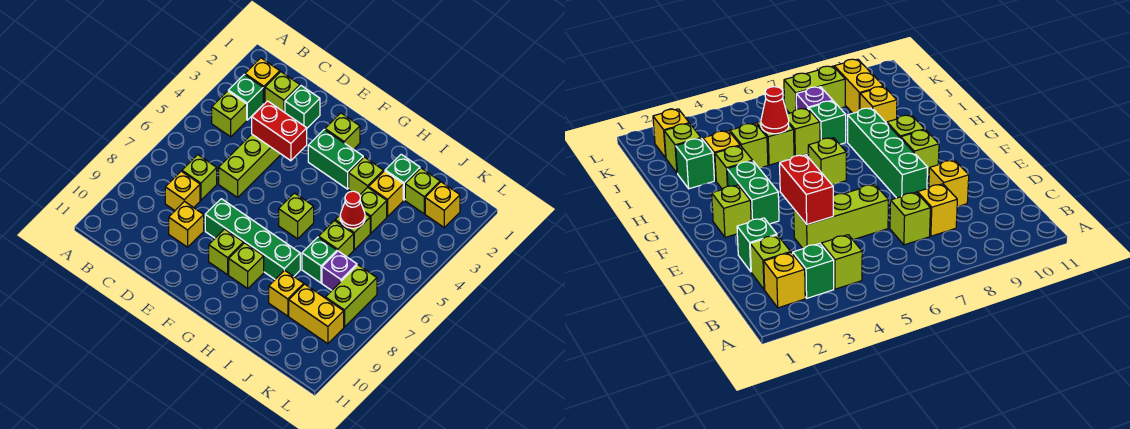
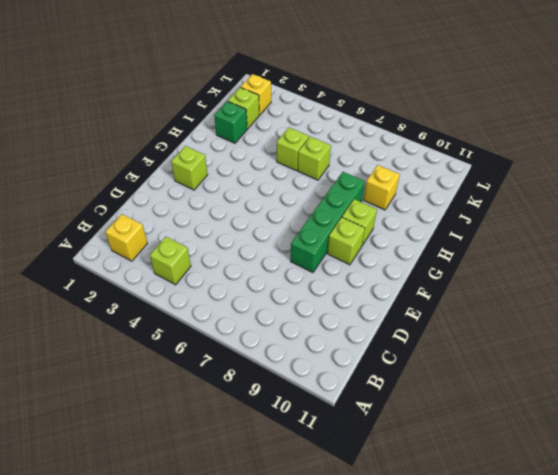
none -> green brick B3 level 1
none -> lime brick C2 level 1
none -> lime brick C7 level 1
none -> yellow brick C8 level 1

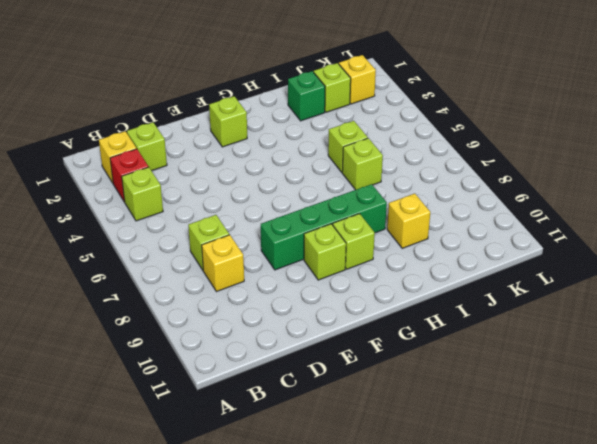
red brick B3 level 1 -> green brick B3 level 1
none -> green brick D2 level 1
none -> lime brick D4:D6 level 1
none -> yellow brick D9 level 1
none -> green brick F3:G3 level 1

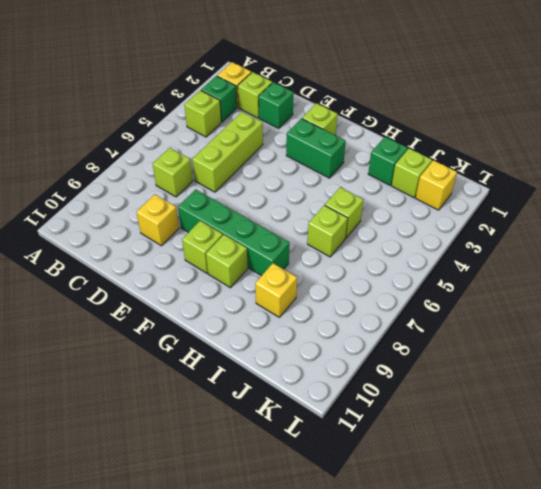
none -> yellow brick C8 level 1
none -> lime brick G6 level 1
none -> lime brick H3 level 1
none -> yellow brick I3 level 1

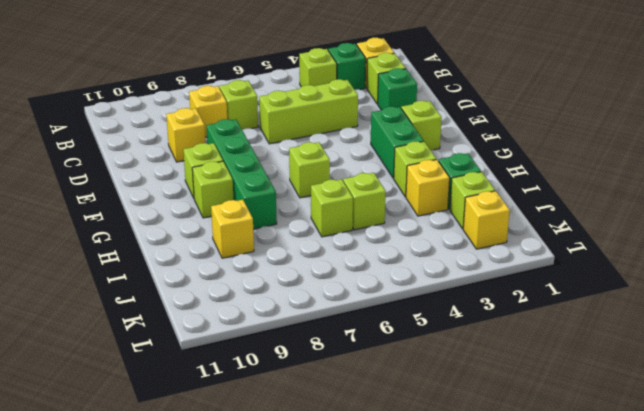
none -> lime brick I4 level 1
none -> green brick I7 level 1
none -> purple brick J7 level 1
none -> yellow brick J9:K9 level 1

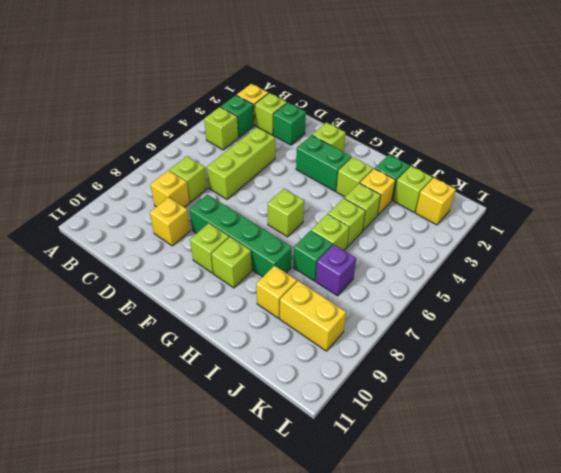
none -> lime brick K7:K8 level 1
none -> red brick D4:E4 level 2
none -> red cone I5 level 2

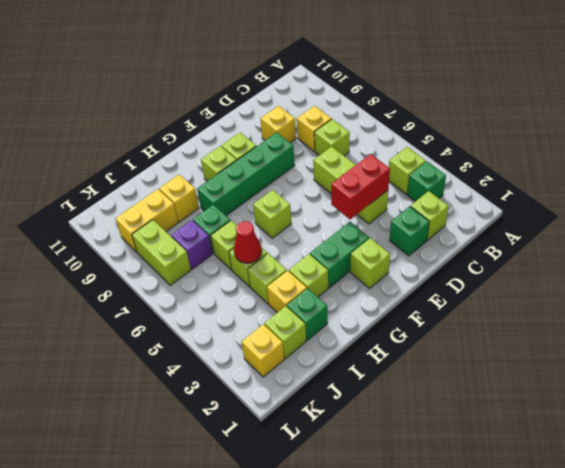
none -> yellow brick B2 level 1

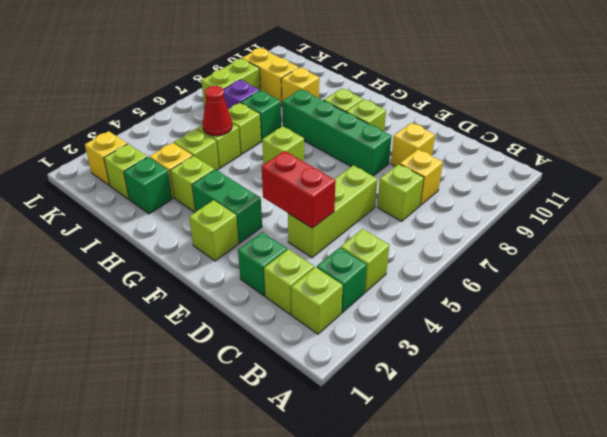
lime brick B2 level 1 -> yellow brick B2 level 1

